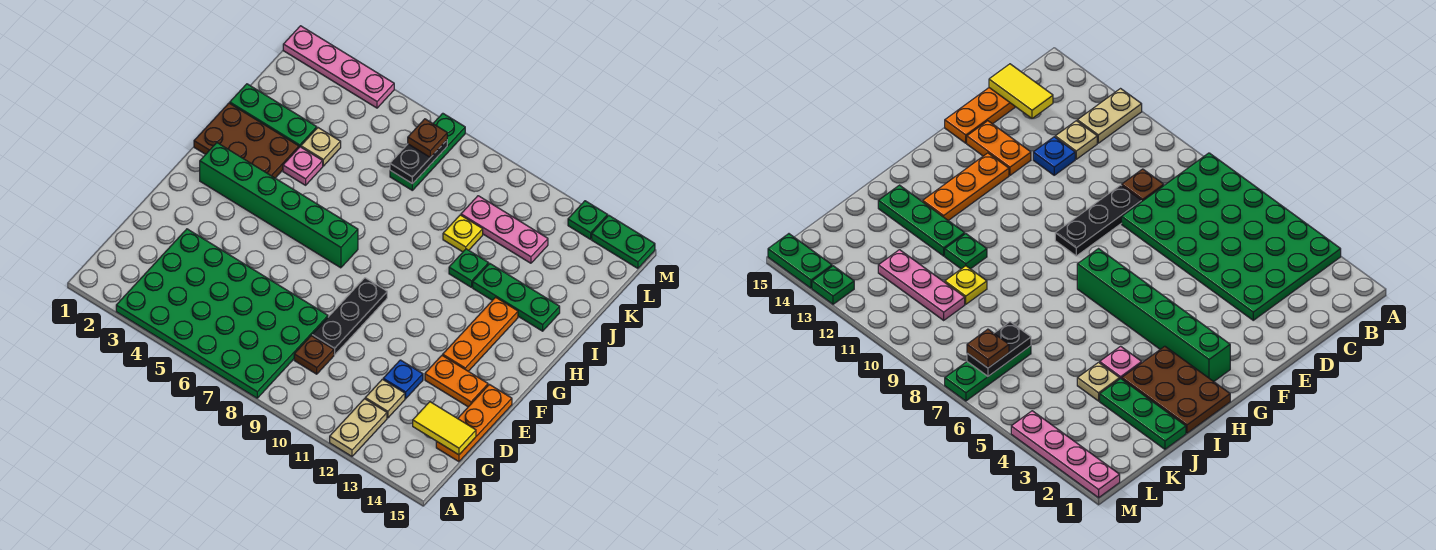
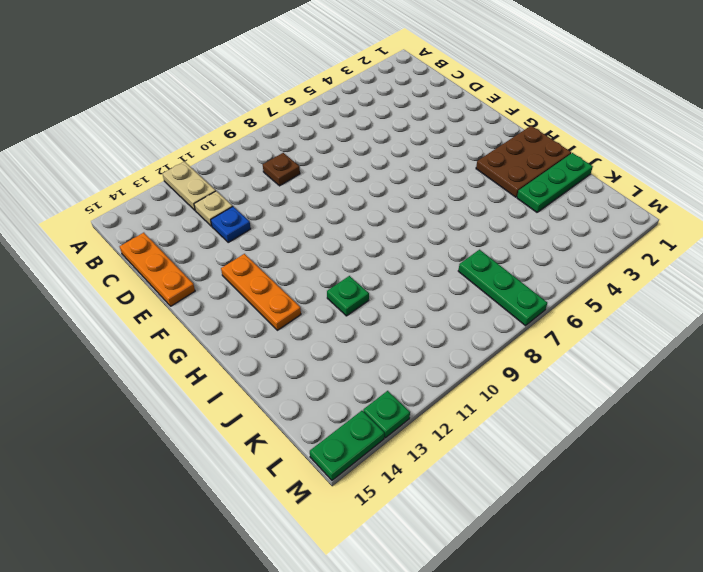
none -> green plate A3:D8 level 1
none -> black plate D9:F9 level 1
none -> orange plate E13:E14 level 1

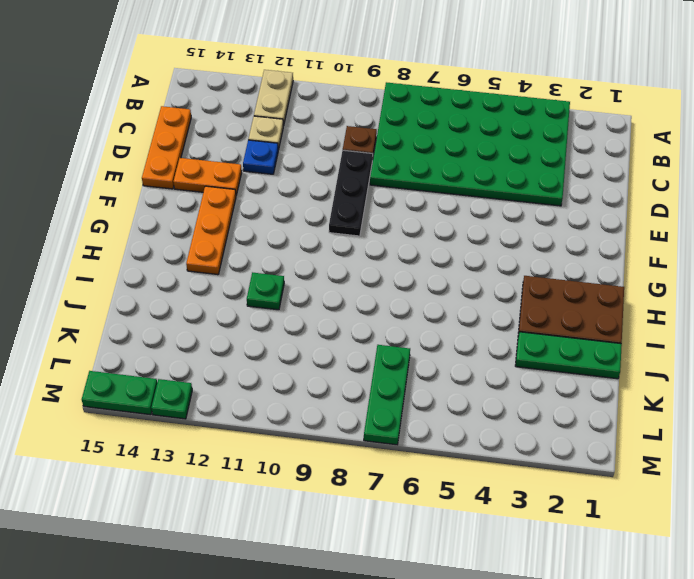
none -> green brick G2:G7 level 1
none -> pink plate I4 level 1
none -> green plate I12:I14 level 1

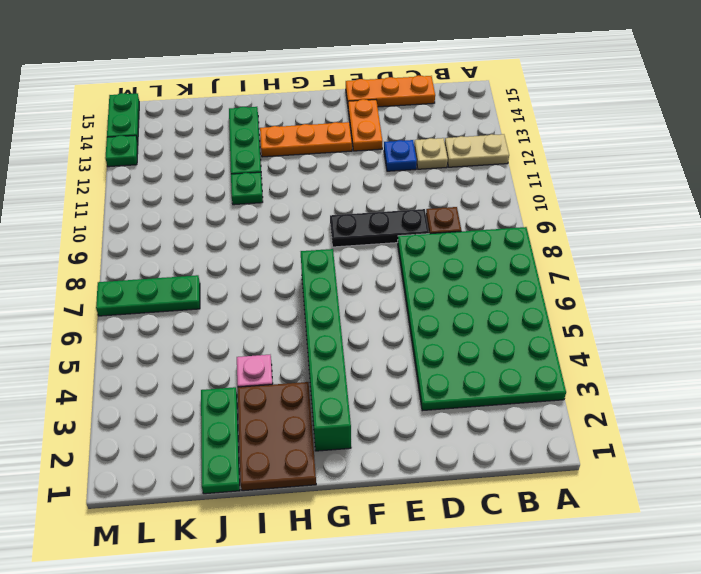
none -> tan plate J4 level 1
none -> yellow plate J10 level 1
none -> pink plate K10:K12 level 1

